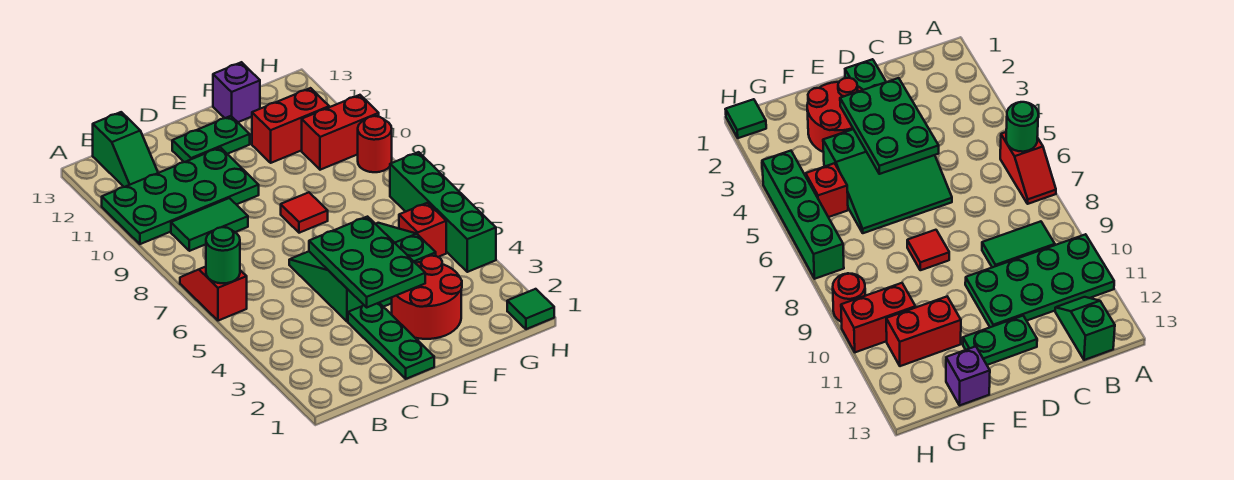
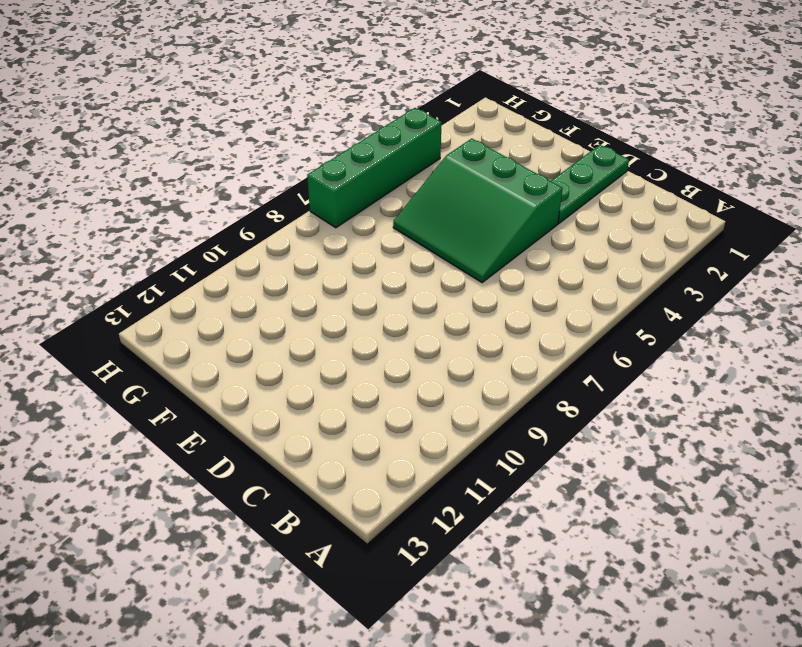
none -> red slope A6:A7 level 1 top 6
none -> green plate A10:D11 level 1
none -> green tile B9:C9 level 1

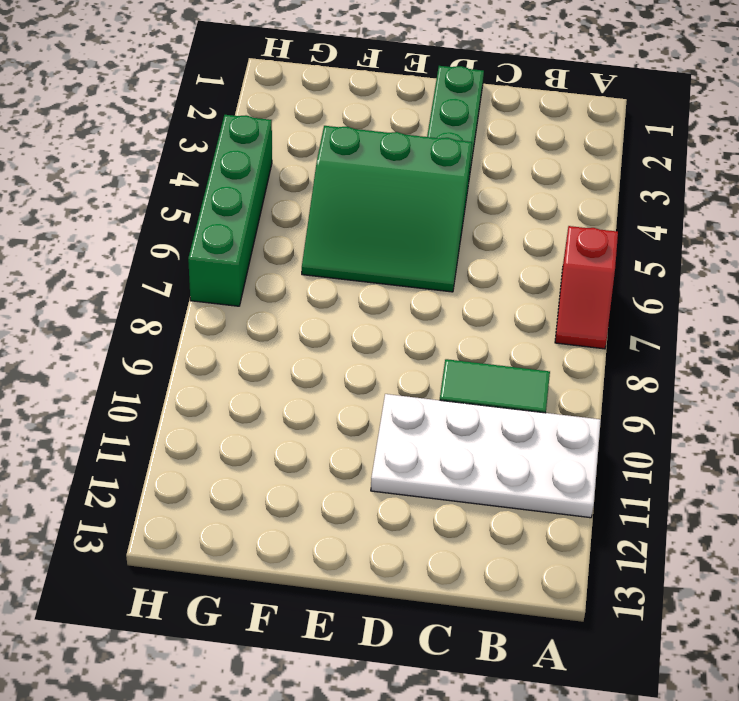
white plate A10:D11 level 1 -> green plate A10:D11 level 1
none -> green slope B12:B13 level 1 top 13
none -> green plate D12:E12 level 1
none -> red round brick E2:F3 level 1

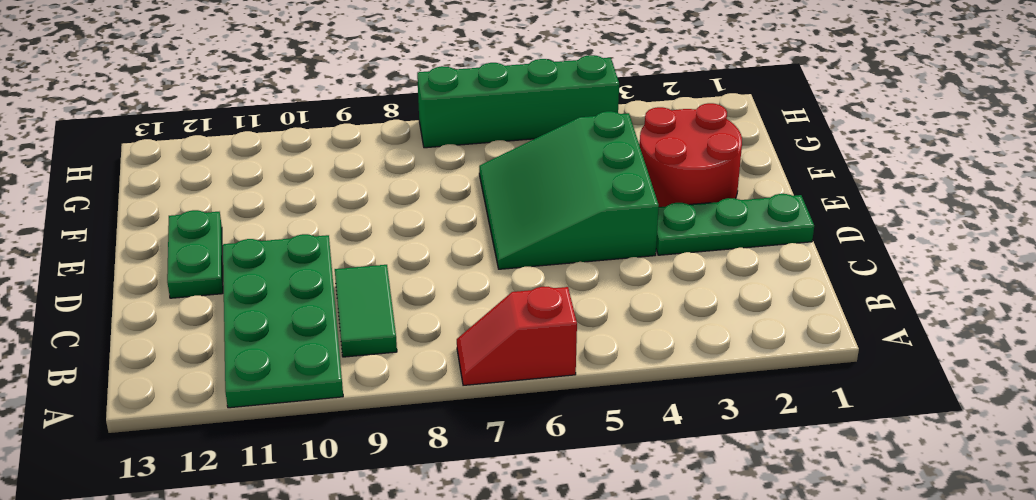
none -> green slope B12:B13 level 1 top 13
none -> red tile E8 level 1
none -> red brick F11:G11 level 1

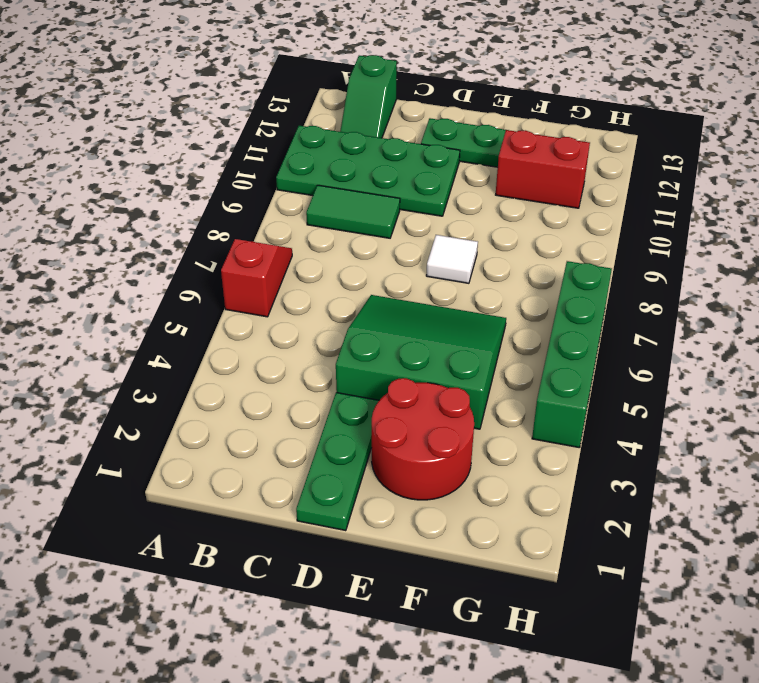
white tile E8 level 1 -> red tile E8 level 1
none -> purple brick F13 level 1
none -> red brick G5 level 1
none -> red brick G10:H10 level 1

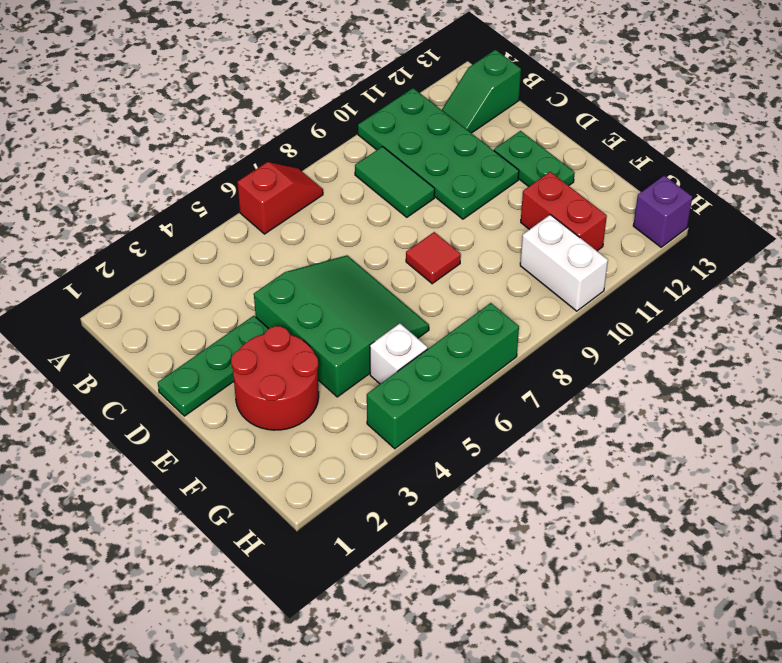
white brick G5 level 1 -> red brick G5 level 1
white brick G10:H10 level 1 -> red brick G10:H10 level 1
purple brick H13 level 1 -> purple brick F13 level 1
none -> green tile H1 level 1
none -> red round brick H9 level 1
none -> green round brick A6 level 2

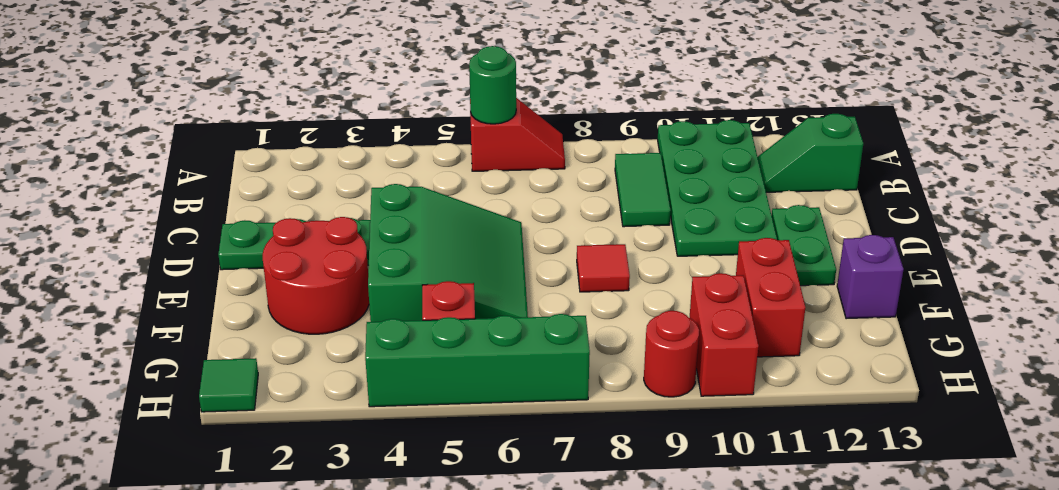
none -> green plate D3:E5 level 2

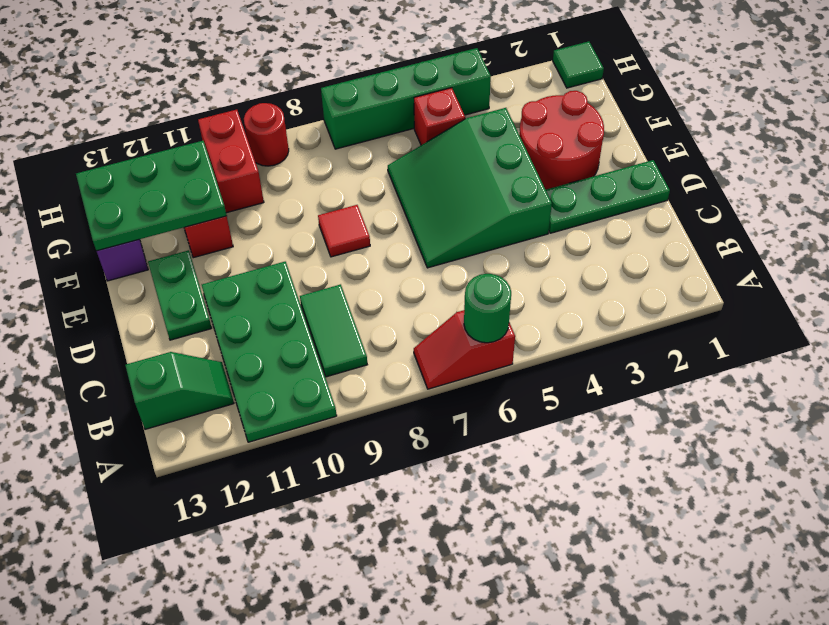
green plate F11:G13 level 2 -> green plate D3:E5 level 2

